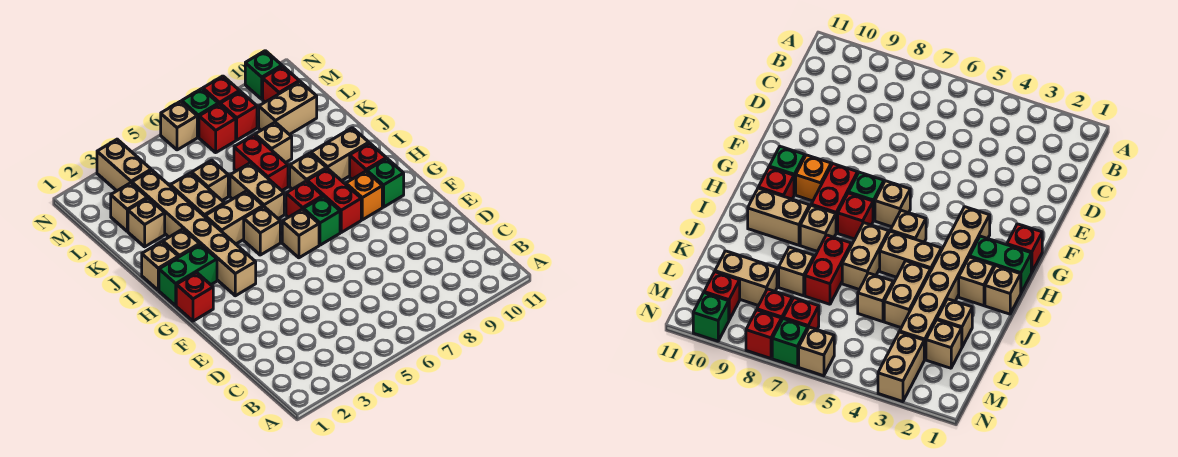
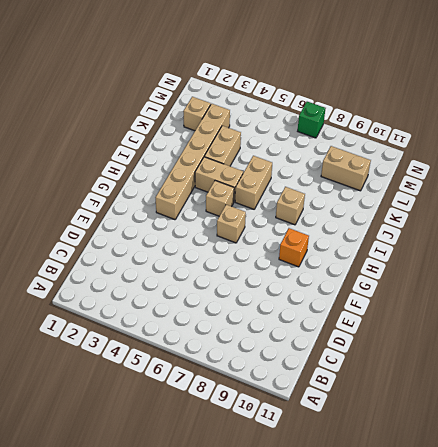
none -> red brick G1 level 1
none -> green brick G7 level 1
none -> red brick G8:H8 level 1
none -> green brick G10 level 1

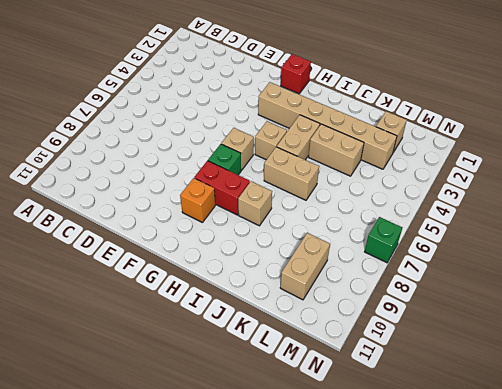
none -> green brick G10 level 1
none -> green brick H1:H2 level 1
none -> red brick H7 level 1
none -> red brick H10 level 1

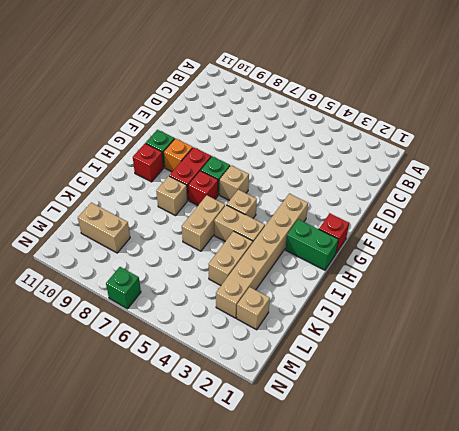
none -> tan brick I1 level 1
none -> tan brick I2 level 1
none -> tan brick I9:I10 level 1
none -> red brick J7:K7 level 1

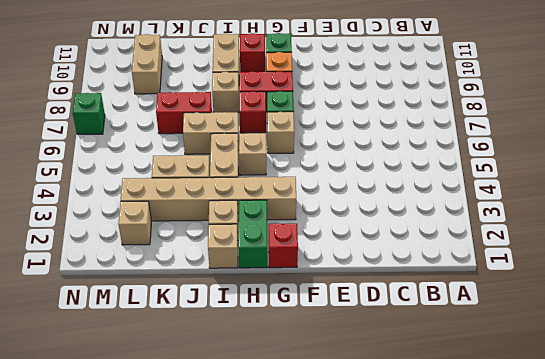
none -> tan brick K2 level 1
none -> tan brick K5 level 1
none -> tan brick K8 level 1
none -> tan brick M3:N3 level 1

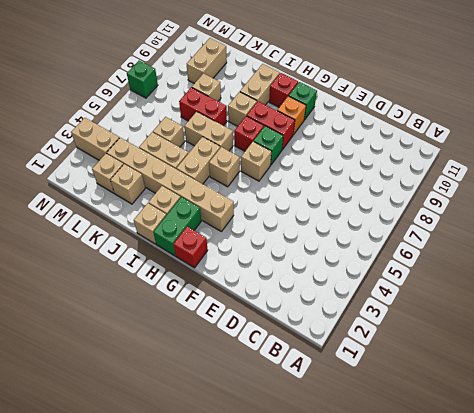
none -> red brick M7 level 1
none -> red brick M8 level 1
none -> red brick M10 level 1
none -> tan brick N6 level 1

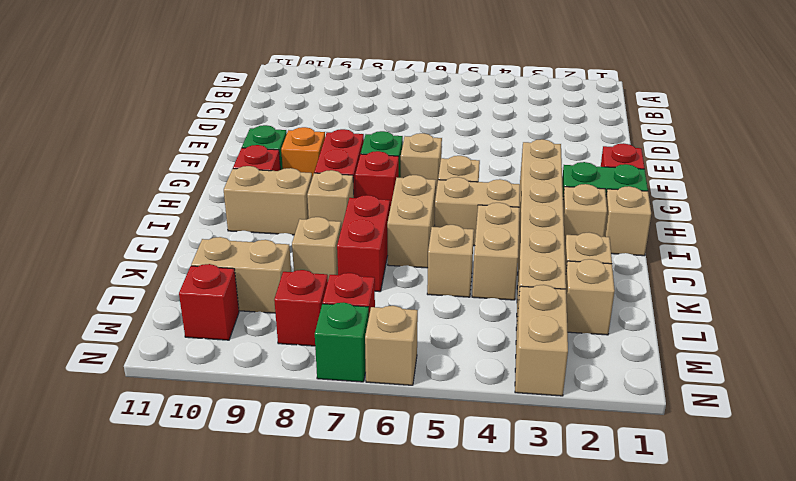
none -> red brick N8 level 1
none -> green brick N10 level 1

